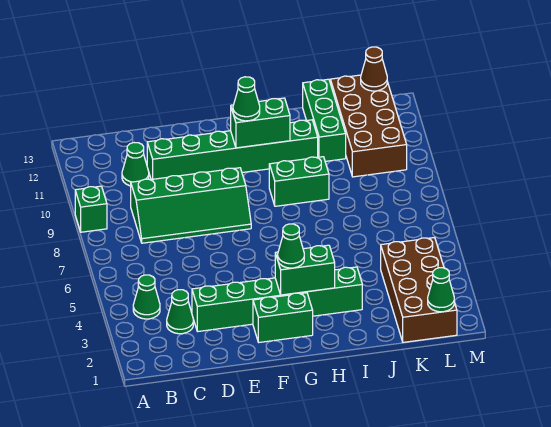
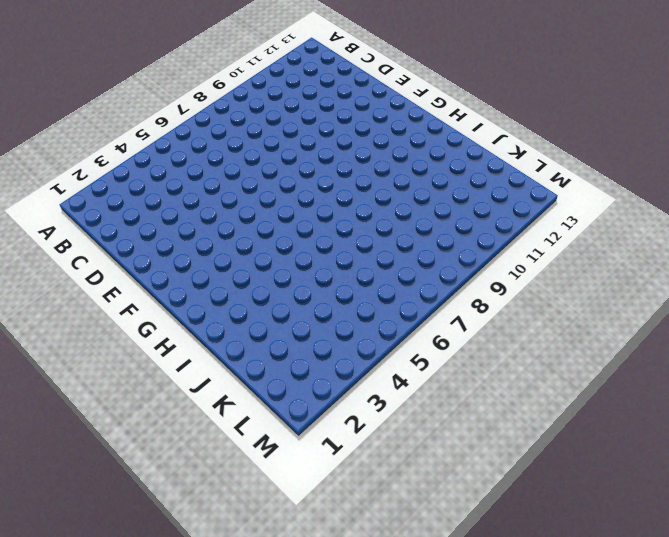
none -> green brick A9 level 1
none -> green cone B4 level 1
none -> green cone C3 level 1

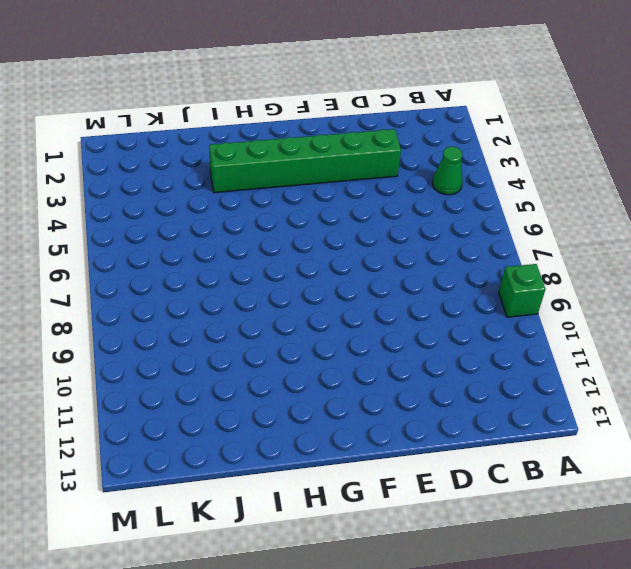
none -> green cone C3 level 1
none -> green slope C8:F9 level 1 top 9
none -> green cone C11 level 1

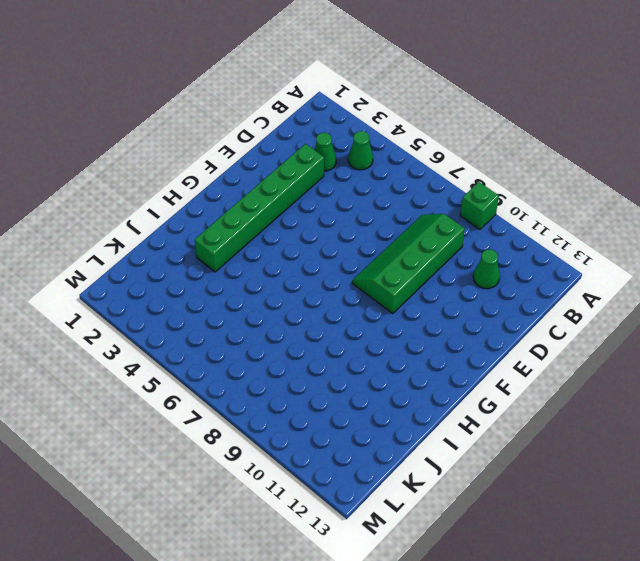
none -> green brick D11:I11 level 1
none -> green brick F2:G2 level 1
none -> green brick H9:I9 level 1

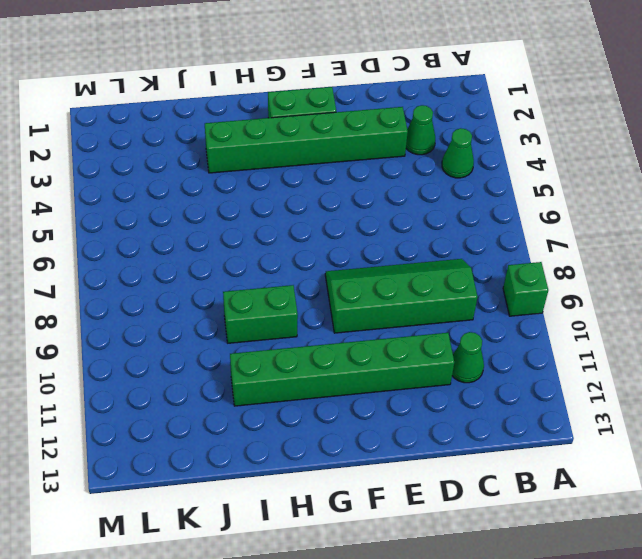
none -> green brick J11:J13 level 1
none -> brown brick K1:L4 level 1
none -> brown brick K10:L13 level 1

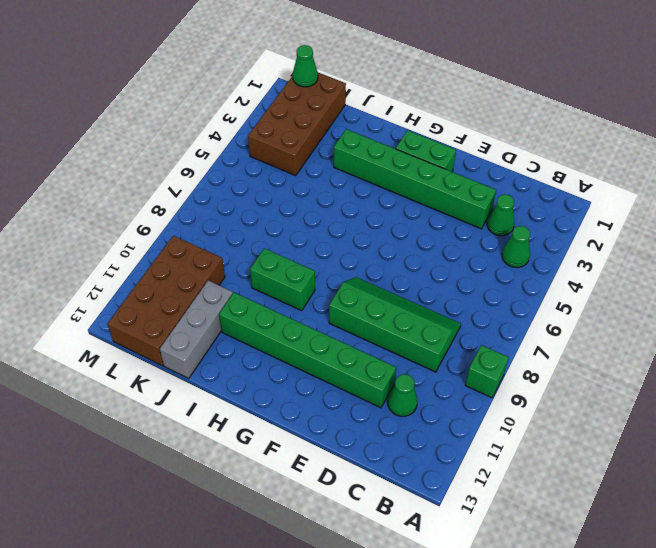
grey brick J11:J13 level 1 -> green brick J11:J13 level 1
none -> green brick G3:H3 level 2
none -> green brick G11:H11 level 2
none -> brown cone L13 level 2

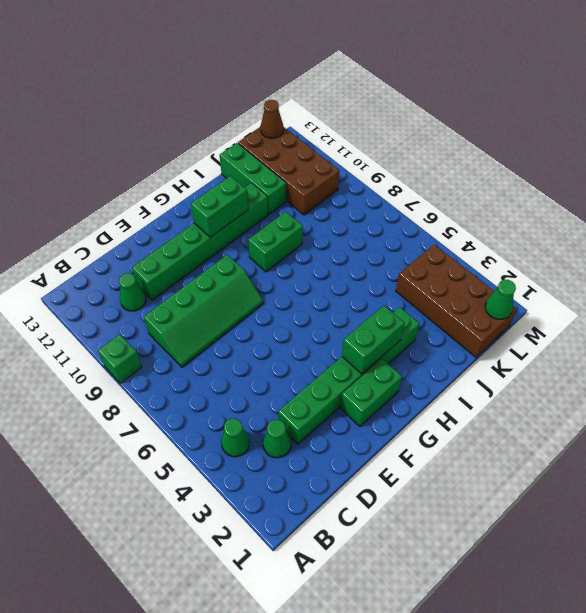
none -> green cone G3 level 3
none -> green cone G11 level 3

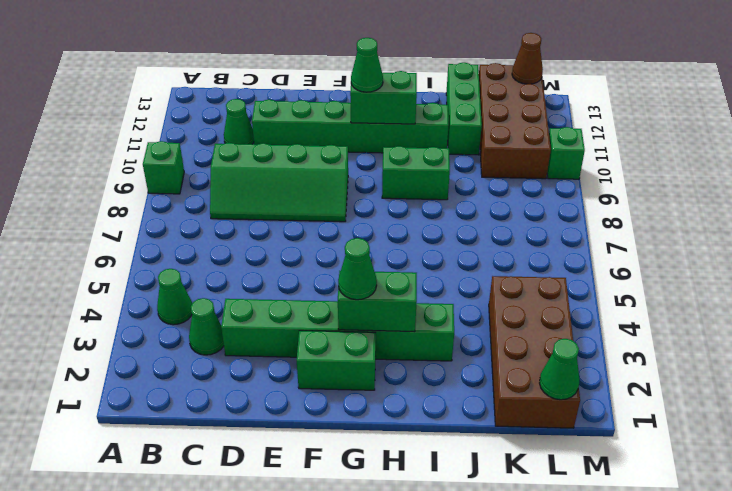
green brick M10 level 1 -> none

